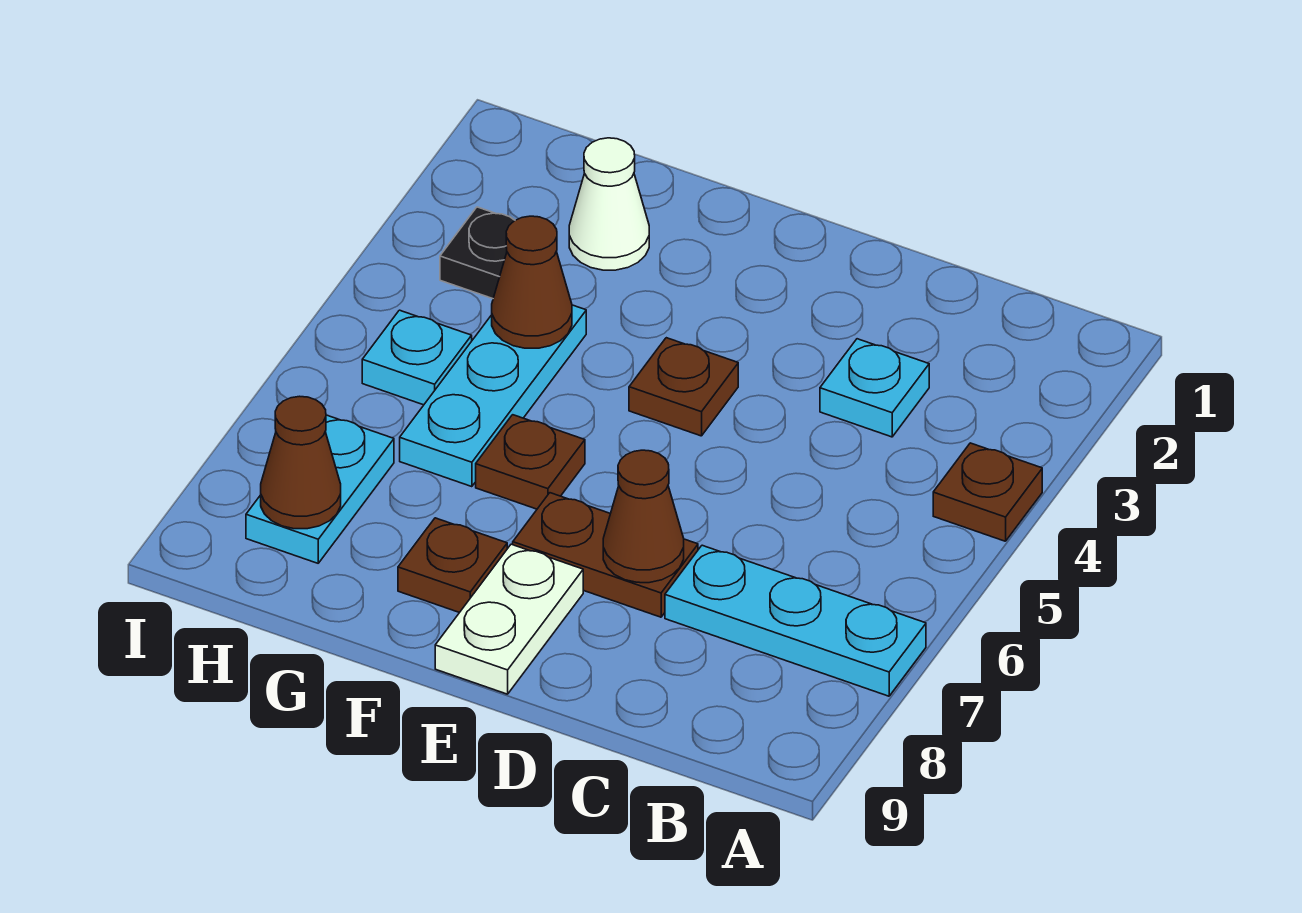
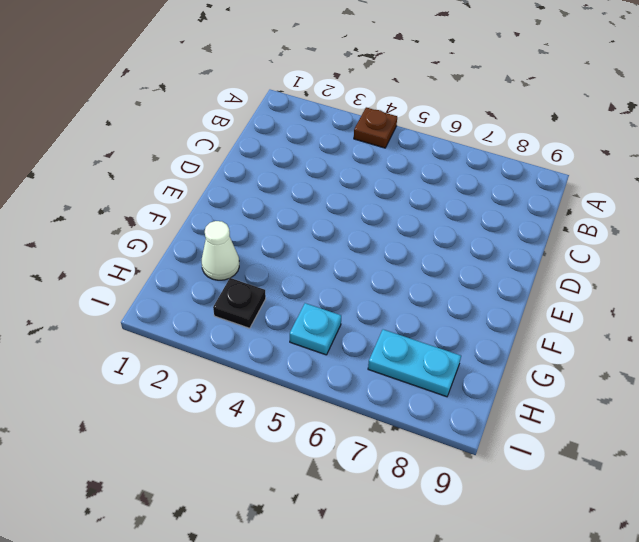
none -> cyan plate A7:C7 level 1
none -> cyan plate C3 level 1
none -> brown plate D7:E7 level 1

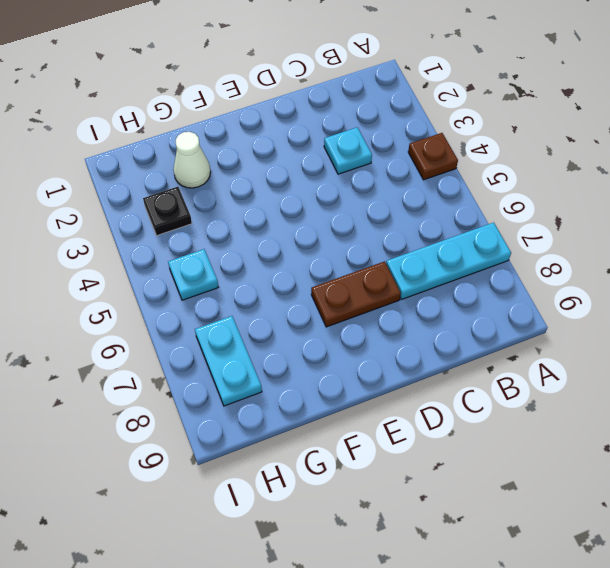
none -> brown plate E4 level 1
none -> white plate E8:E9 level 1
none -> brown plate F6 level 1

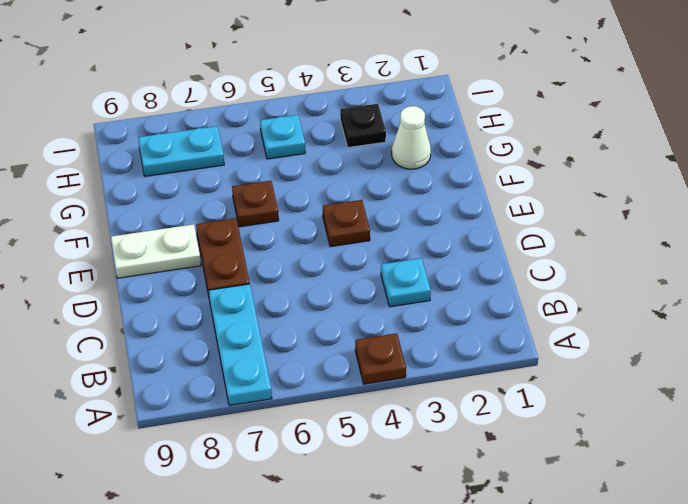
none -> brown plate F8 level 1
none -> cyan plate G4:G6 level 1
none -> brown cone D7 level 2

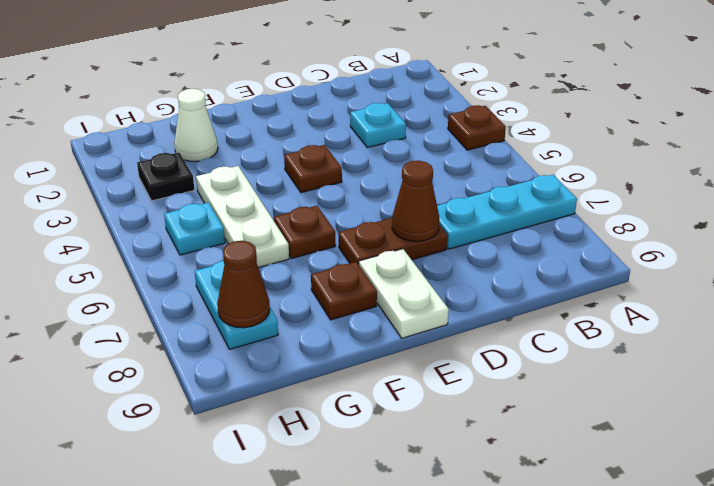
white plate G4:G6 level 1 -> cyan plate G4:G6 level 1
none -> brown cone G4 level 2

